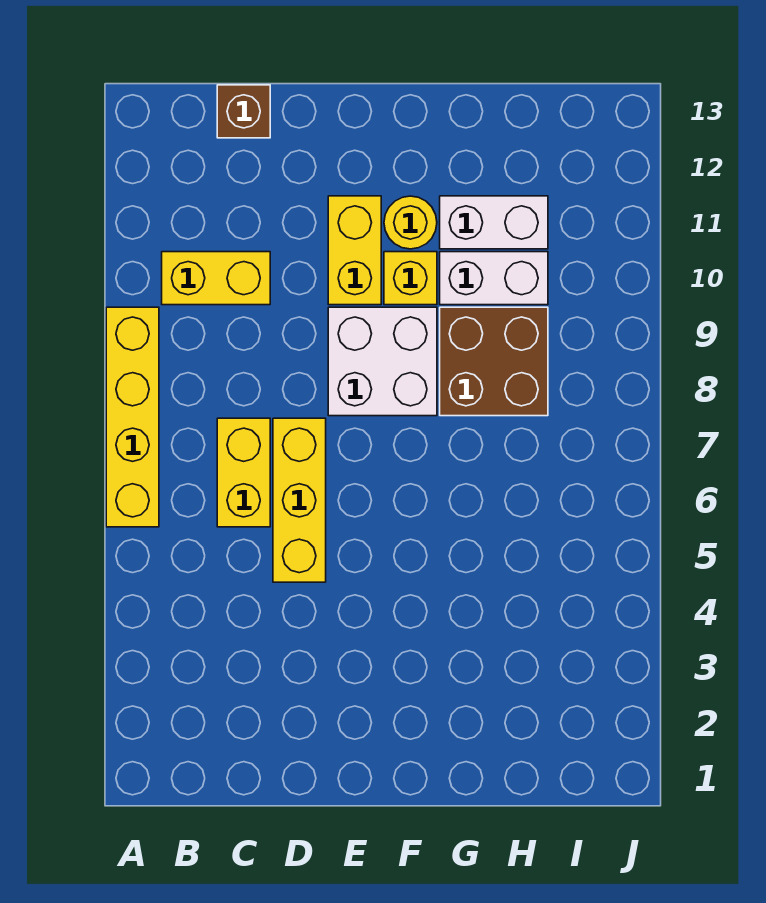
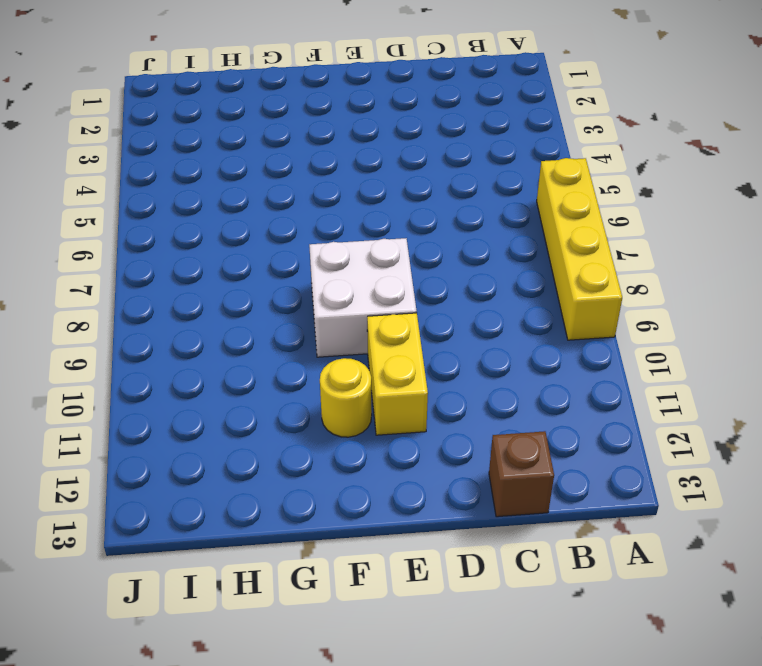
none -> yellow brick B10:C10 level 1
none -> yellow brick C6:C7 level 1
none -> yellow brick D5:D7 level 1

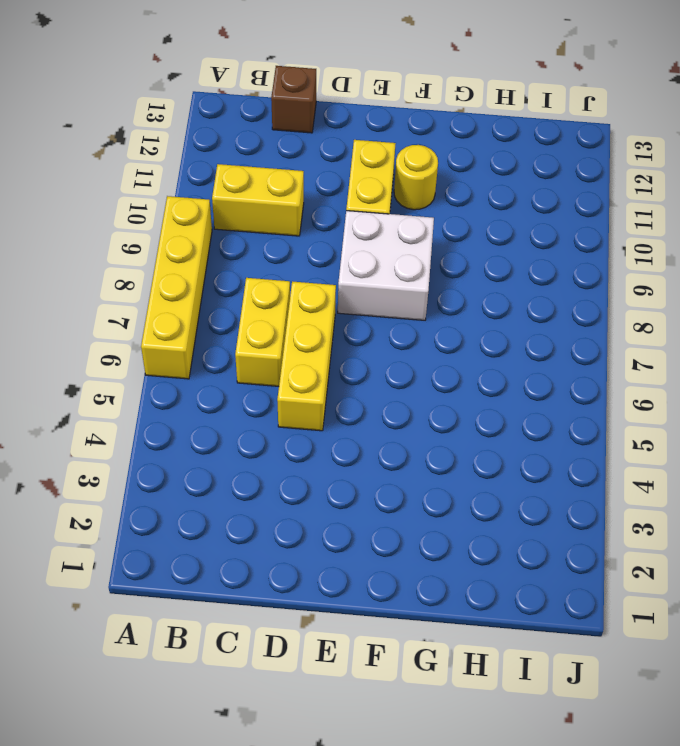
none -> yellow brick F10 level 1
none -> brown brick G8:H9 level 1
none -> white brick G10:H10 level 1

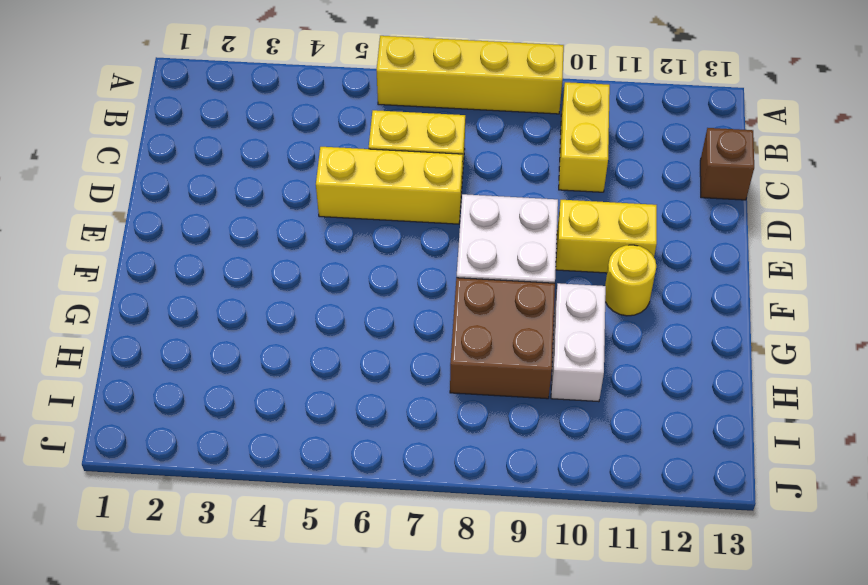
none -> yellow brick F10 level 1
none -> white brick G11:H11 level 1

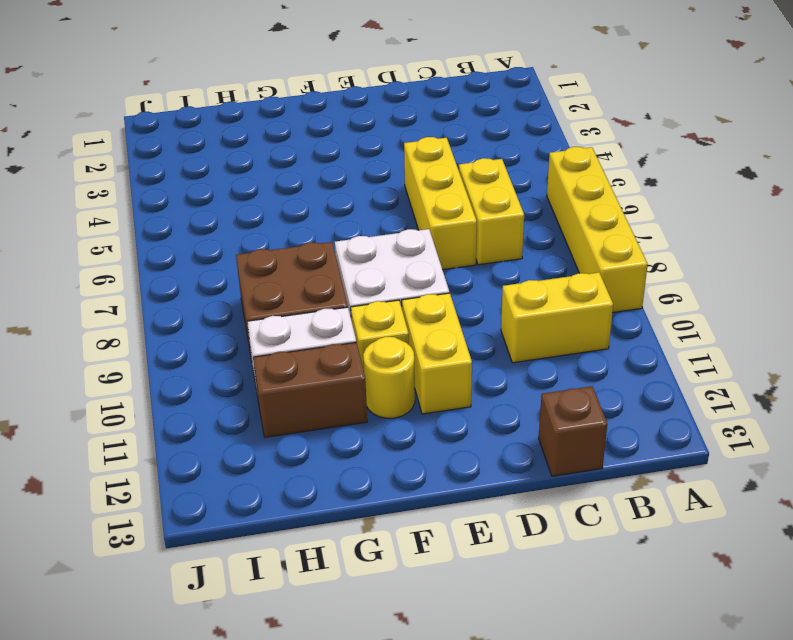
brown brick G11:H11 level 1 -> white brick G11:H11 level 1

